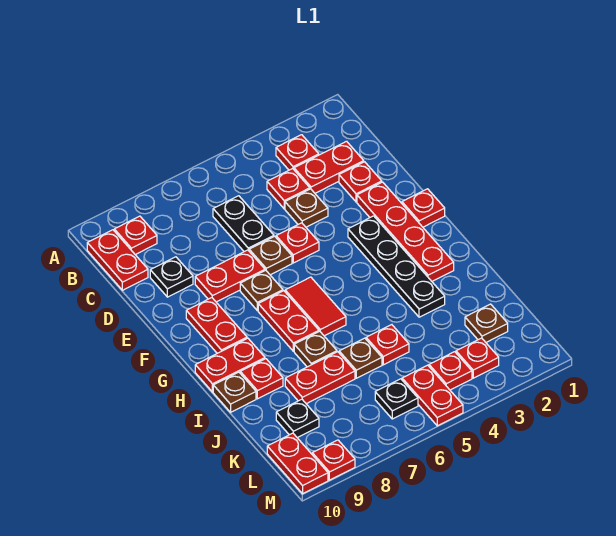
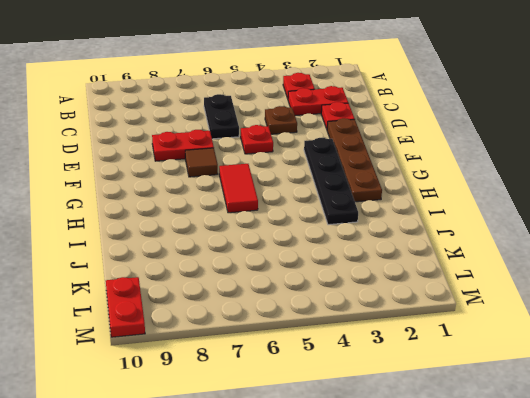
brown plate E2:H2 level 1 -> red plate E2:H2 level 1
brown tile F7 level 1 -> brown plate F7 level 1
none -> red plate B9 level 1
none -> red plate B10:C10 level 1
none -> red plate C4 level 1
none -> black plate D9 level 1

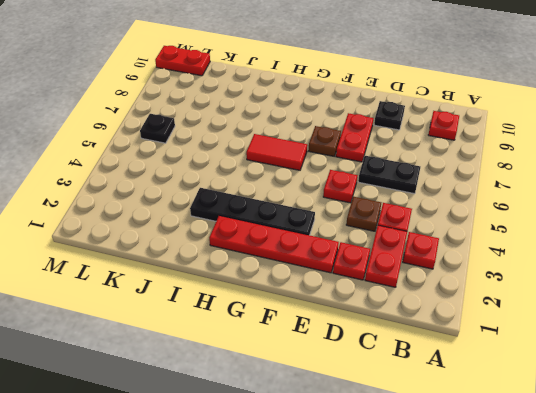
none -> red plate B10:C10 level 1
none -> brown plate E6 level 1
none -> red plate F1 level 1
none -> red plate F9:G9 level 1

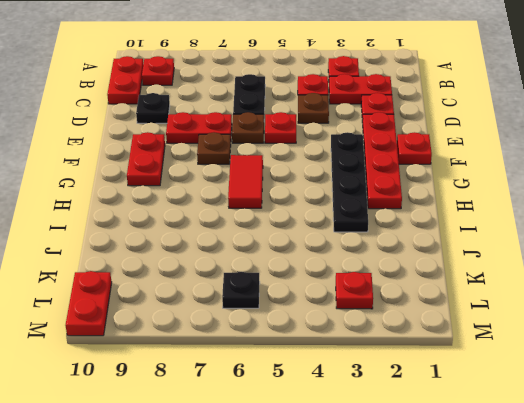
none -> red plate G7:H7 level 1
none -> red plate H9:H10 level 1
none -> brown plate I7 level 1
none -> red plate I9 level 1

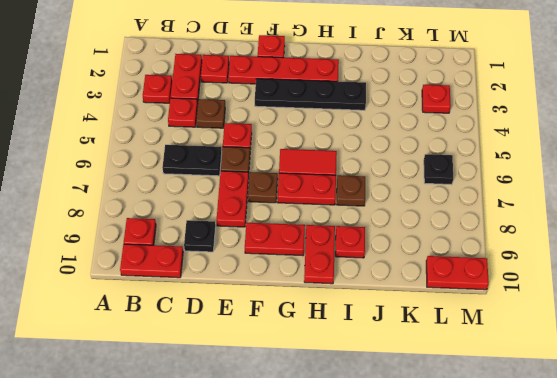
none -> brown plate I10 level 1
none -> red plate J5 level 1
none -> brown plate J6 level 1
none -> red plate J7:J8 level 1

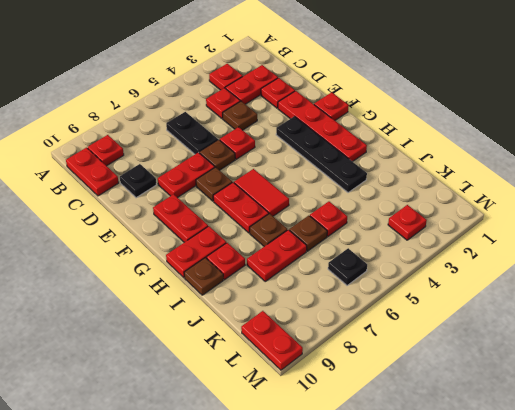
none -> brown plate K2 level 1
none -> black plate K9 level 1
none -> red plate L4 level 1
none -> red plate L5:M5 level 1

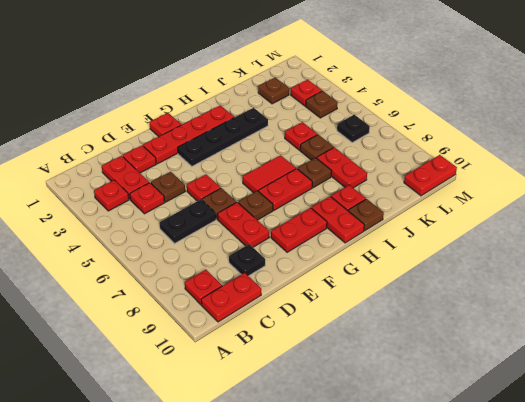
brown plate L4 level 1 -> red plate L4 level 1
none -> black plate K9 level 1
none -> red plate L5:M5 level 1
none -> red plate M9 level 1

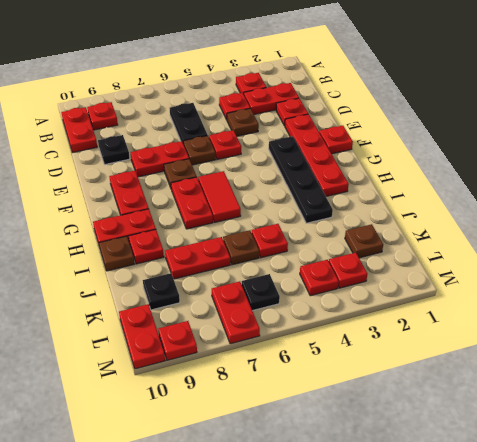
red plate L7:M7 level 1 -> red plate L5:M5 level 1
none -> brown plate I7 level 1

